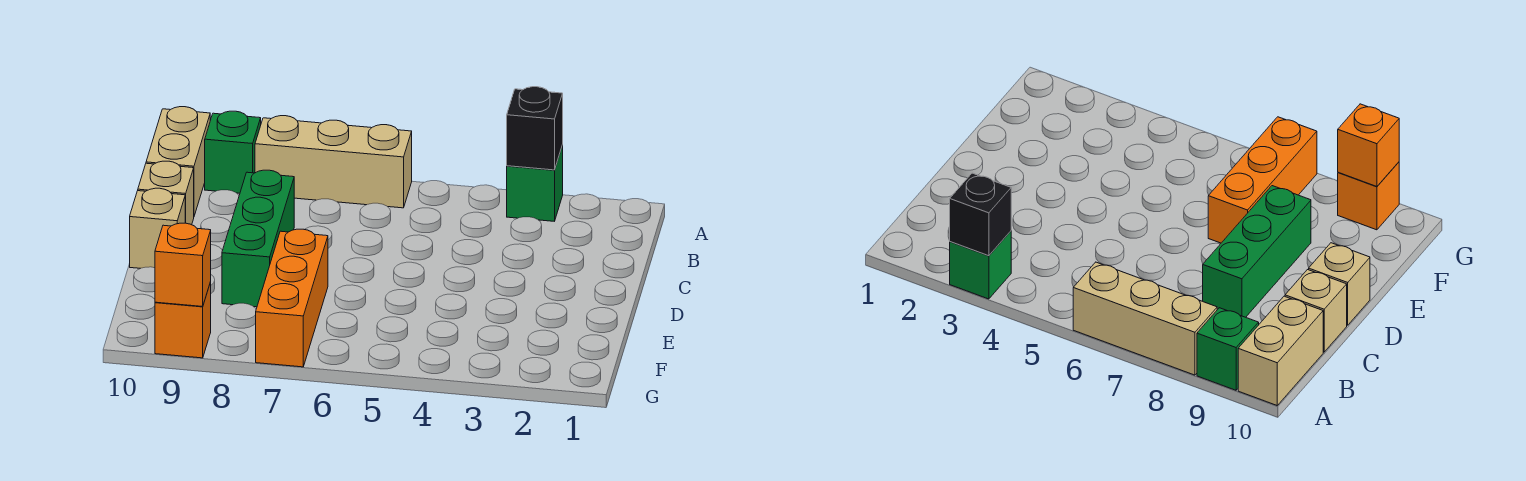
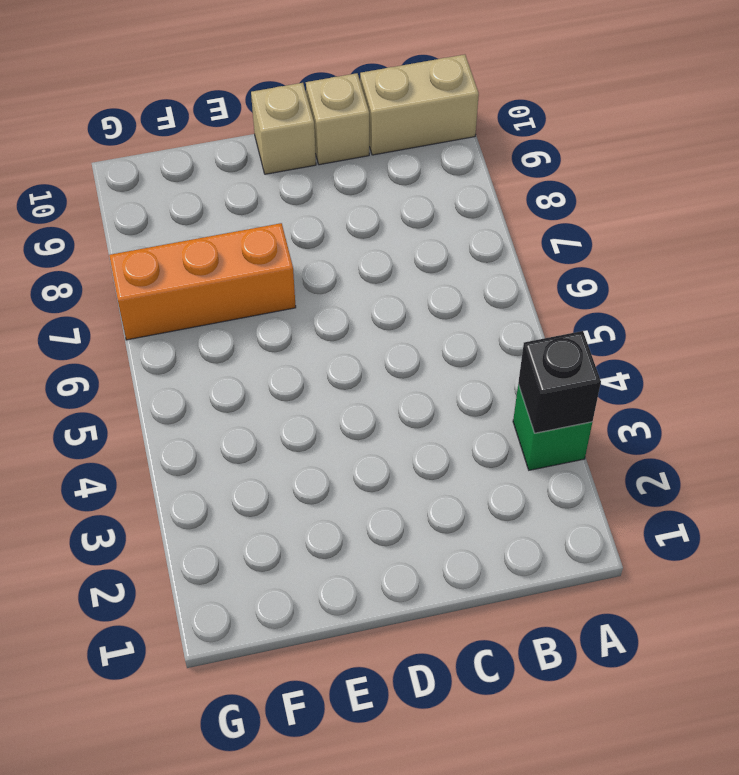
none -> tan brick A6:A8 level 1
none -> green brick A9 level 1

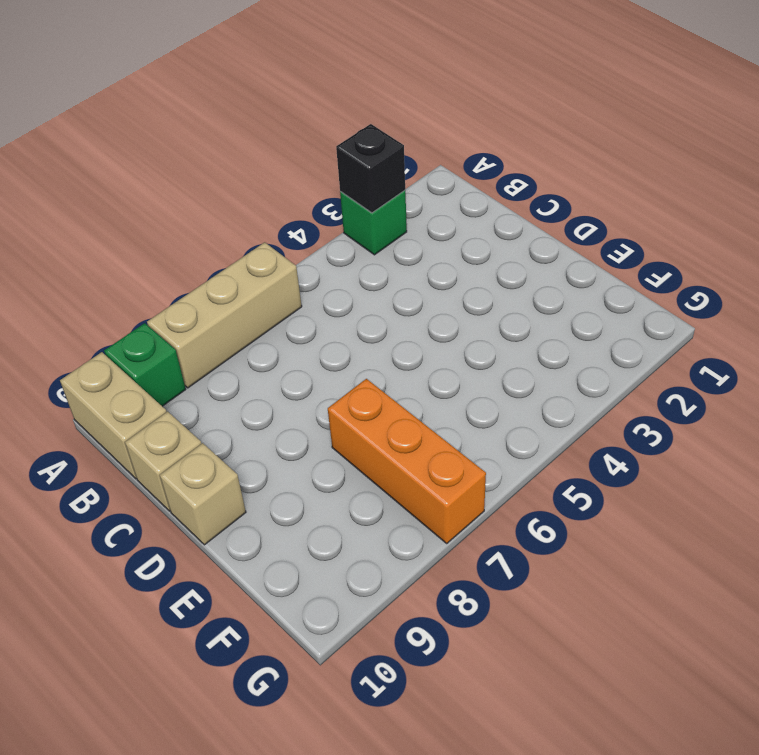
none -> green brick C8:E8 level 1
none -> orange brick G9 level 1

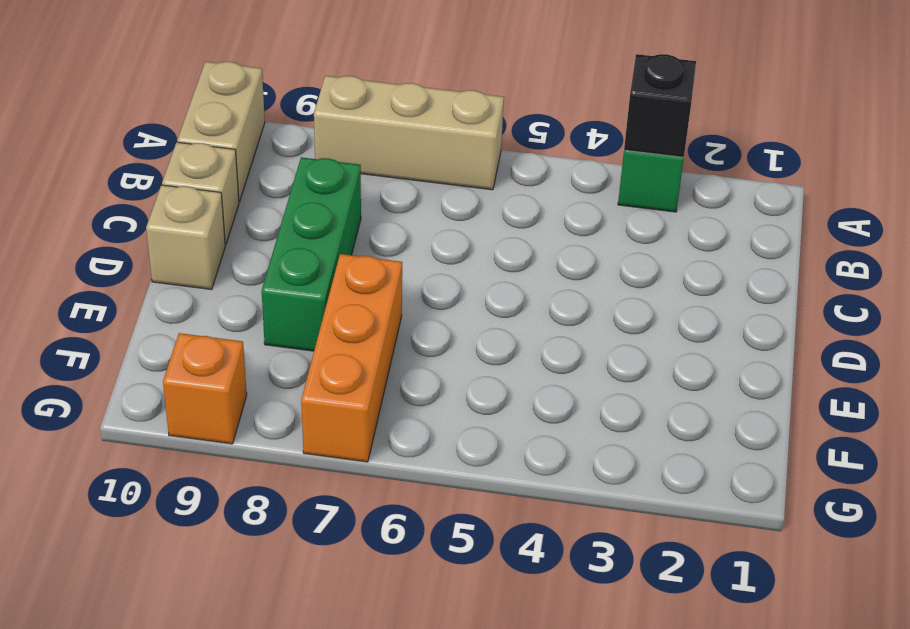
none -> green brick A9 level 1
none -> orange brick G9 level 2

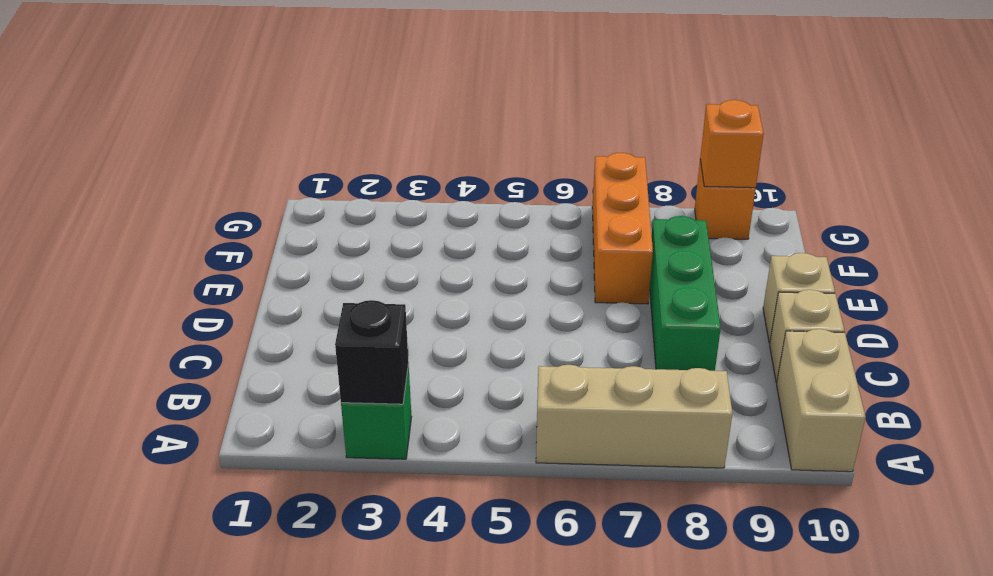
none -> green brick A9 level 1

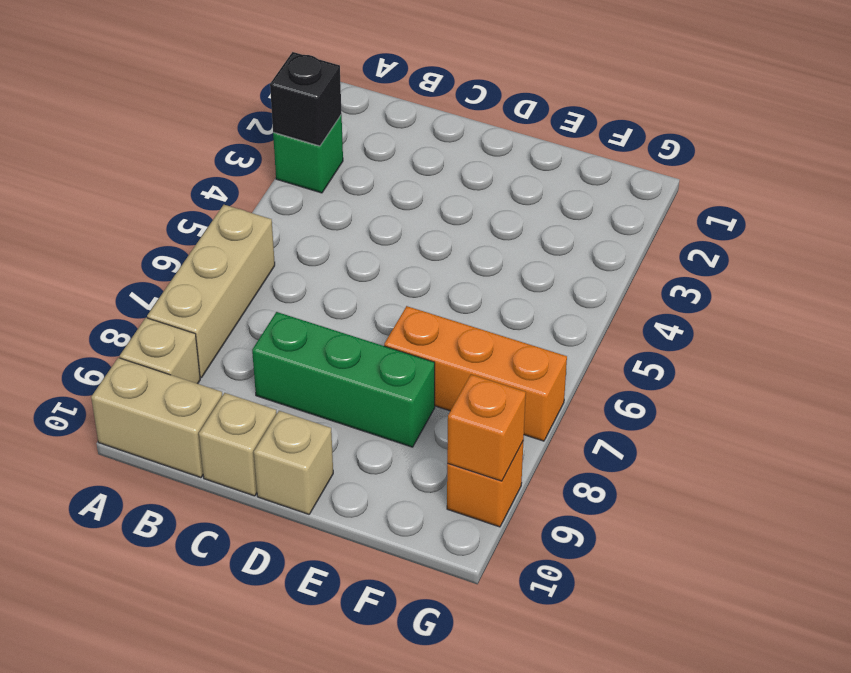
tan brick A9 level 1 -> green brick A9 level 1

